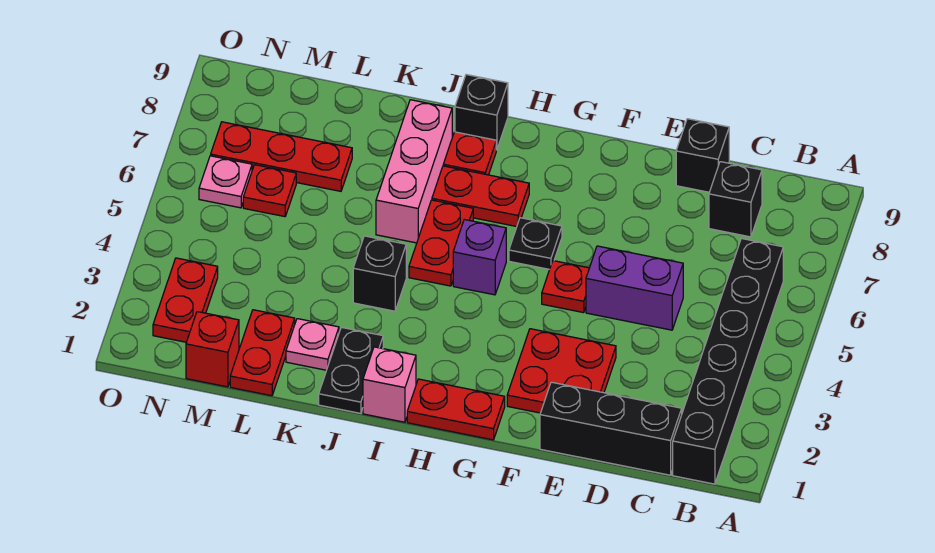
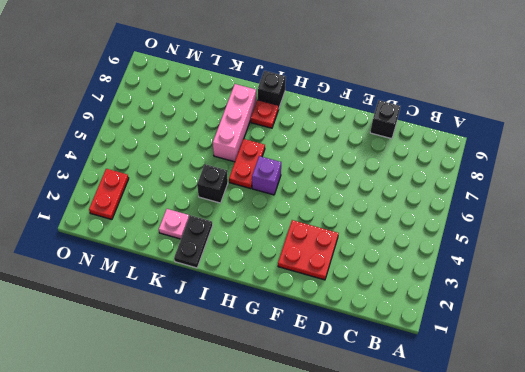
none -> black brick B1:B6 level 1
none -> black brick C1:E1 level 1
none -> black brick C8 level 1

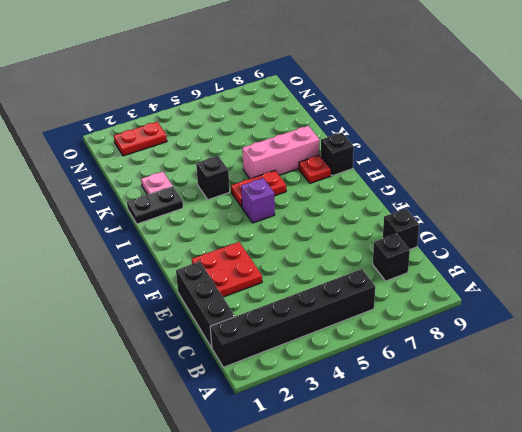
none -> purple brick D5:E5 level 1
none -> red plate F5 level 1
none -> red plate G1:H1 level 1

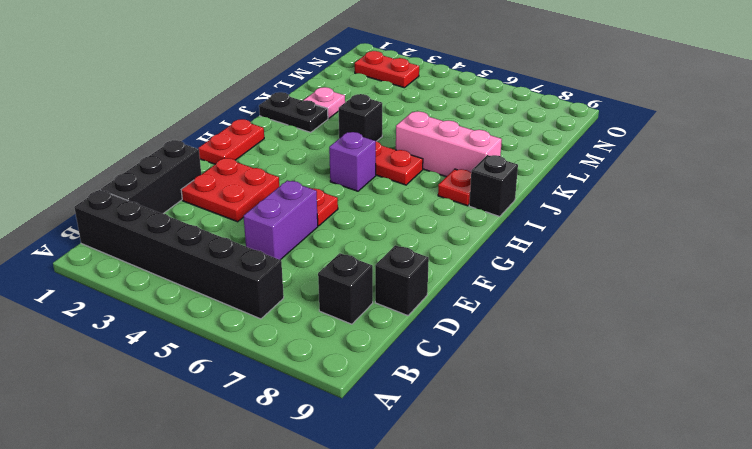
none -> black plate G6 level 1
none -> red plate H7:I7 level 1
none -> pink brick I1 level 1

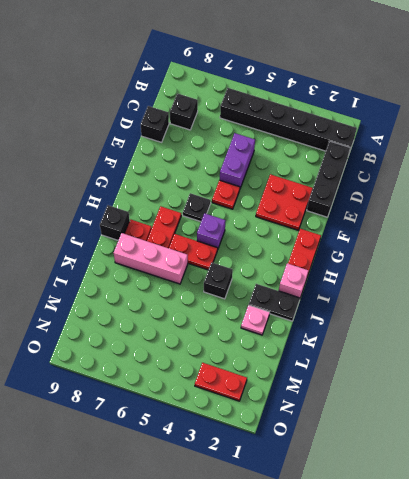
none -> red plate L1:L2 level 1
none -> red plate L7:N7 level 1
none -> red brick M1 level 1

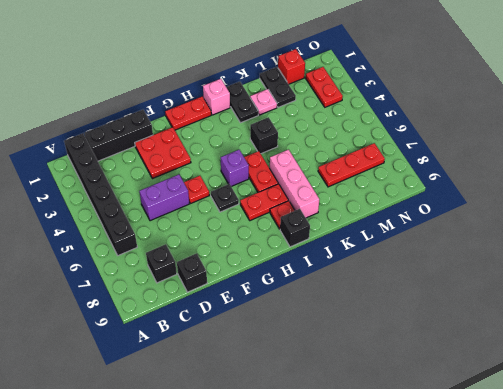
black plate L1:L2 level 1 -> red plate L1:L2 level 1
none -> red plate M6 level 1
none -> pink plate N6 level 1

